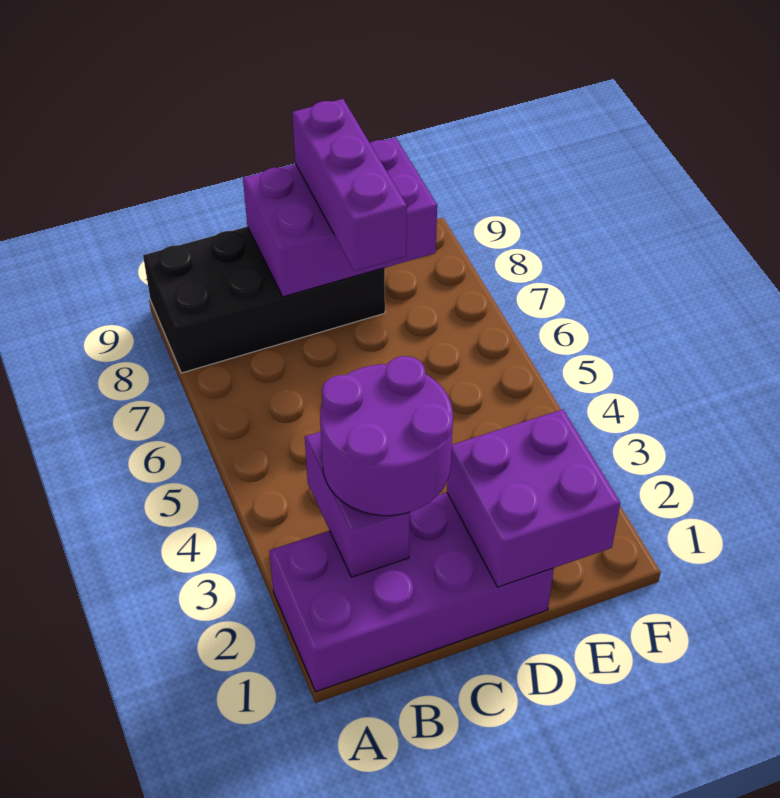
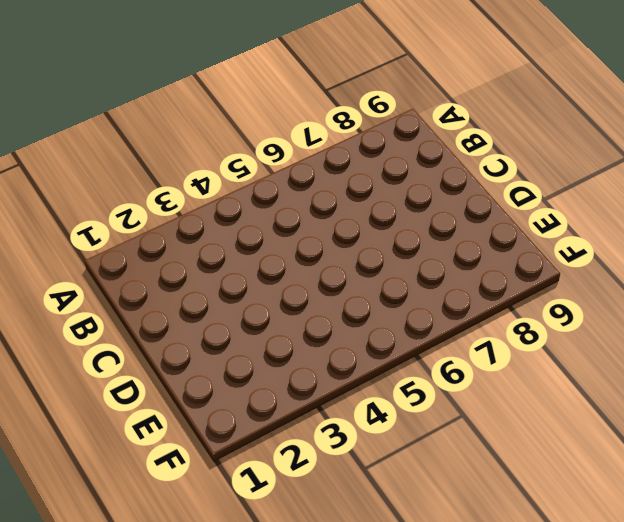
none -> purple brick A1:D2 level 1
none -> black brick A8:D9 level 1

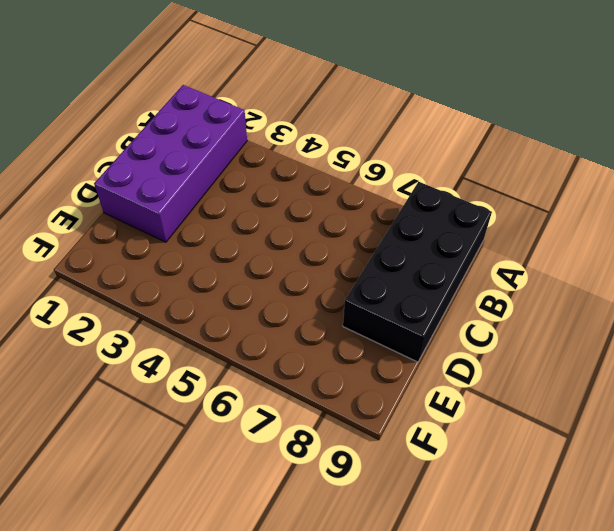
none -> purple brick B2:B3 level 2
none -> purple brick C8:E9 level 2

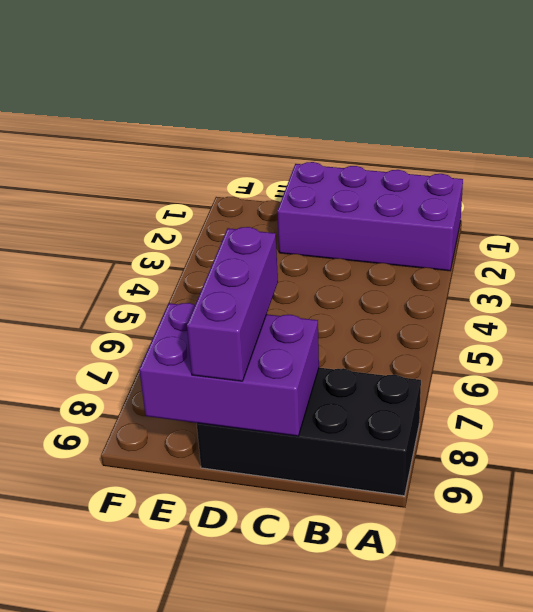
none -> purple brick B2:B3 level 2
none -> purple brick D1:E2 level 2

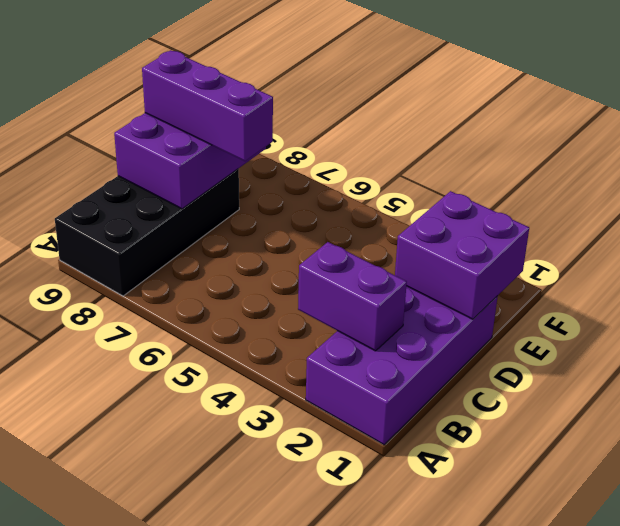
none -> purple round brick B2:C3 level 3

